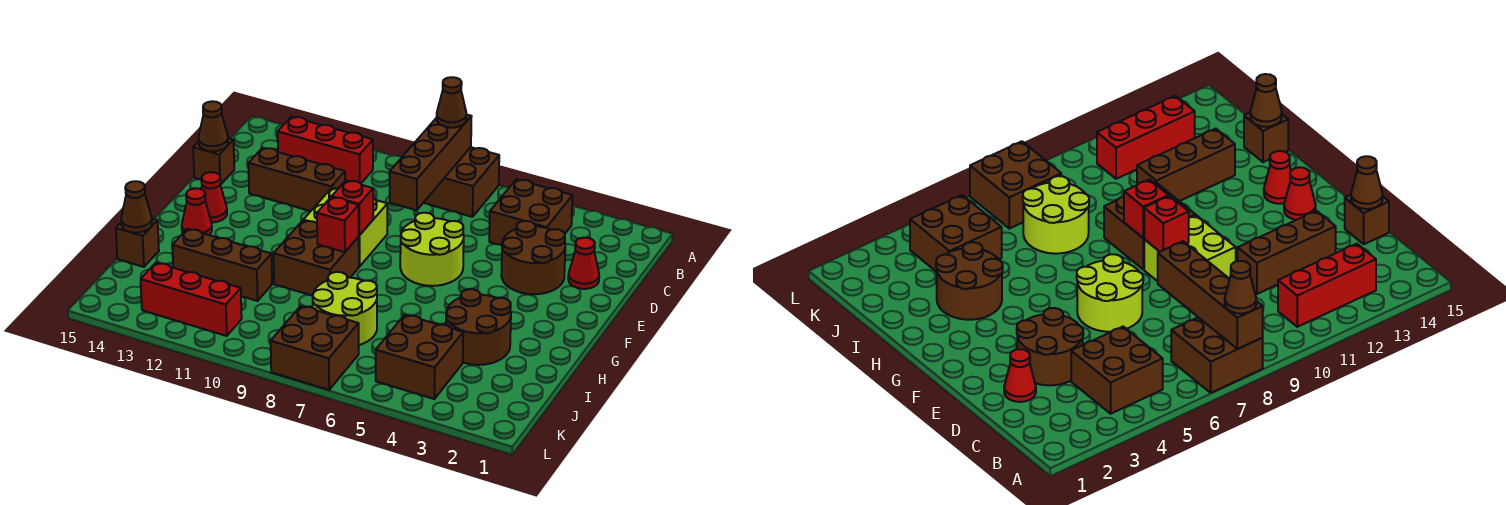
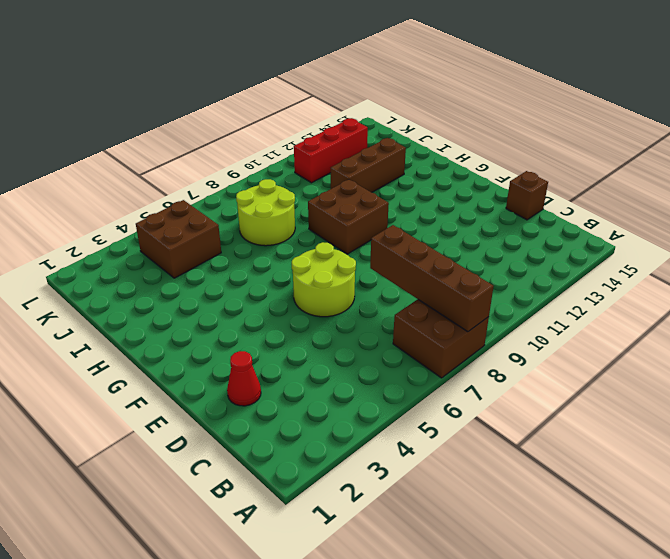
none -> brown brick B4:C5 level 1
none -> red brick B11:B13 level 1
none -> brown round brick D3:E4 level 1

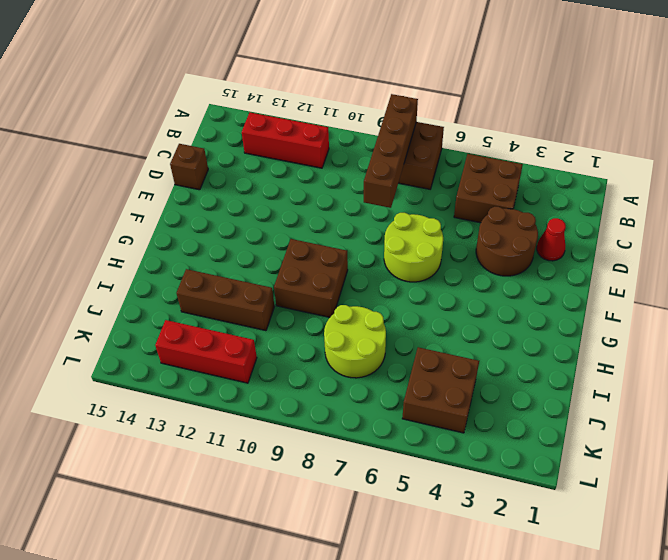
none -> brown brick D11:D13 level 1
none -> lime brick E9:F10 level 1
none -> red cone F14 level 1

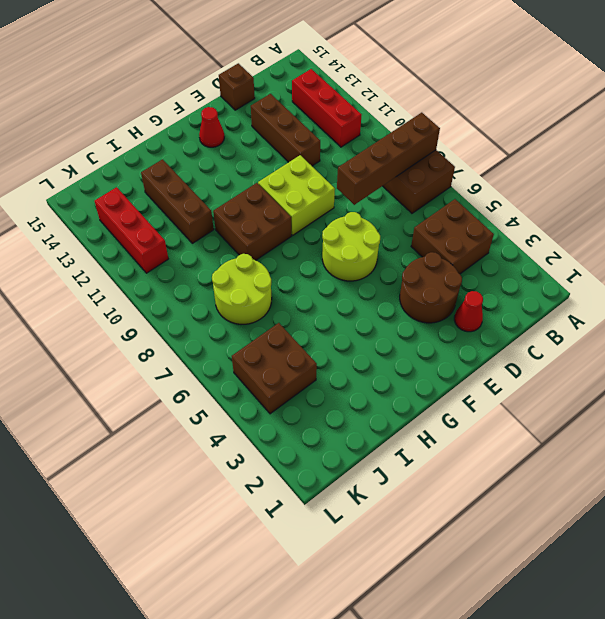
none -> red cone G14 level 1
none -> brown round brick H3:I4 level 1
none -> brown brick I15 level 1

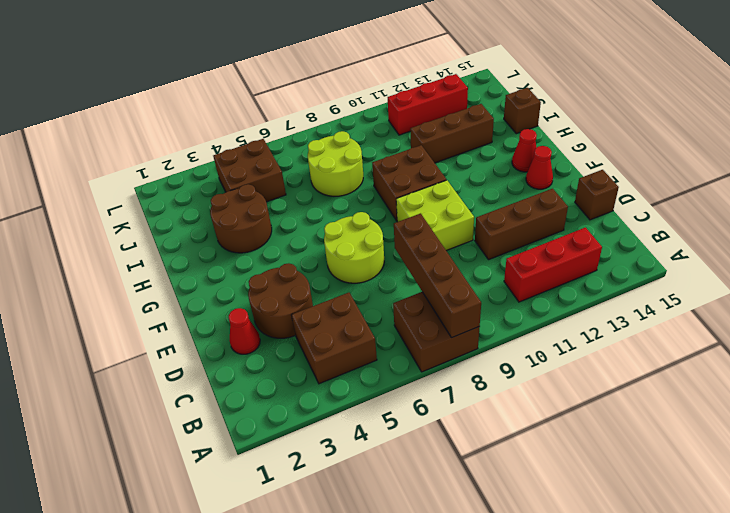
none -> brown brick K7:L8 level 1
none -> brown cone D15 level 2
none -> red brick F9 level 2

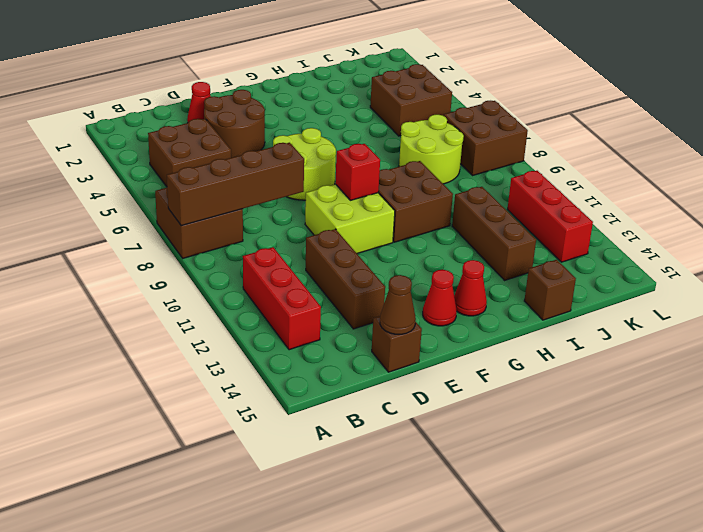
none -> brown round brick H3:I4 level 1
none -> red brick G9 level 2
none -> brown cone I15 level 2

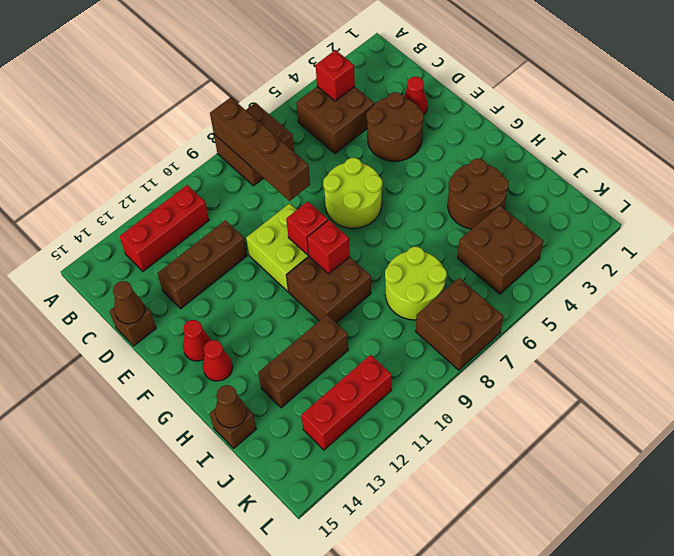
red brick B4 level 2 -> none
none -> brown cone A8 level 3

